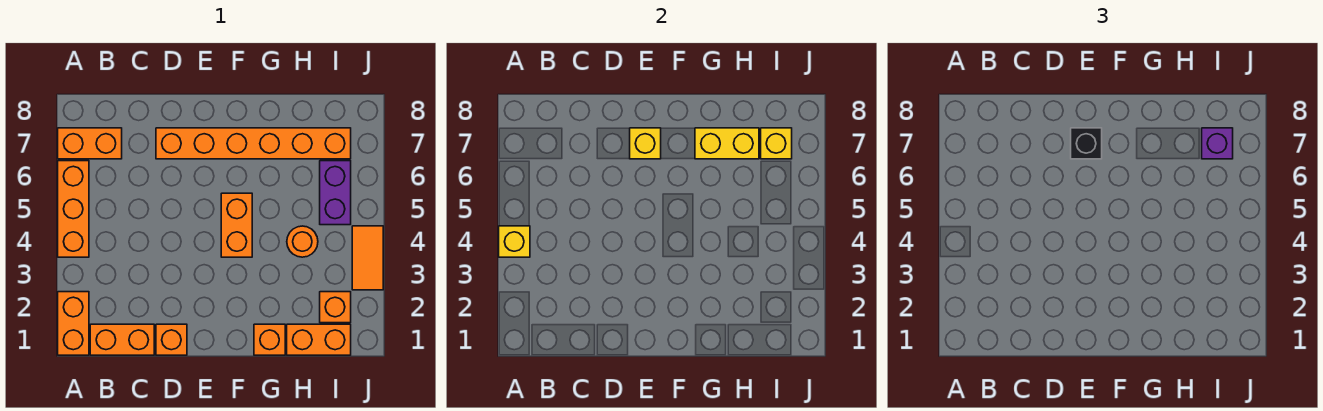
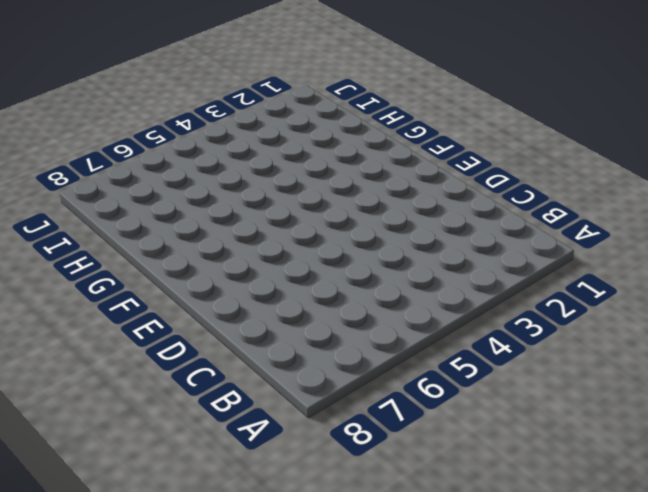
none -> orange brick A1:A2 level 1
none -> orange brick A4:A6 level 1
none -> orange brick A7:B7 level 1

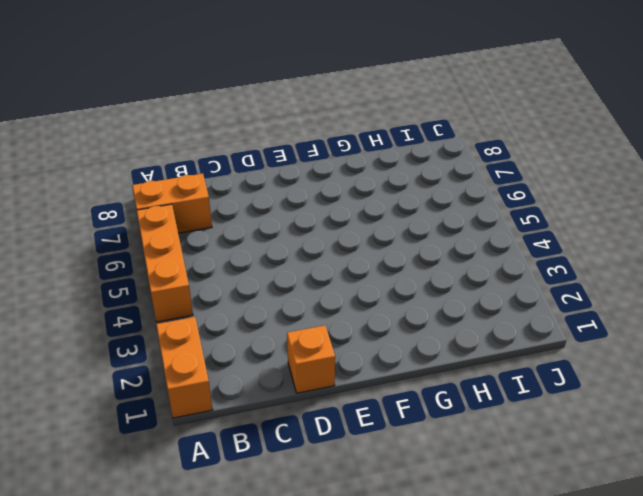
none -> orange brick B1:C1 level 1
none -> orange brick D7:I7 level 1
none -> orange brick F4:F5 level 1

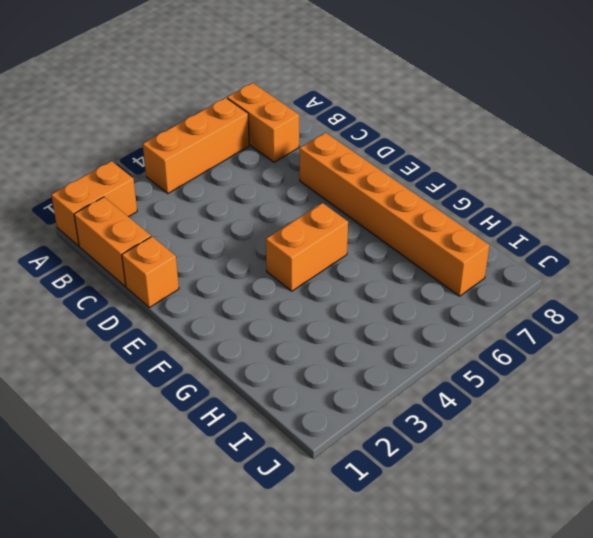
none -> orange brick G1 level 1
none -> orange brick H1:I1 level 1
none -> orange round brick H4 level 1

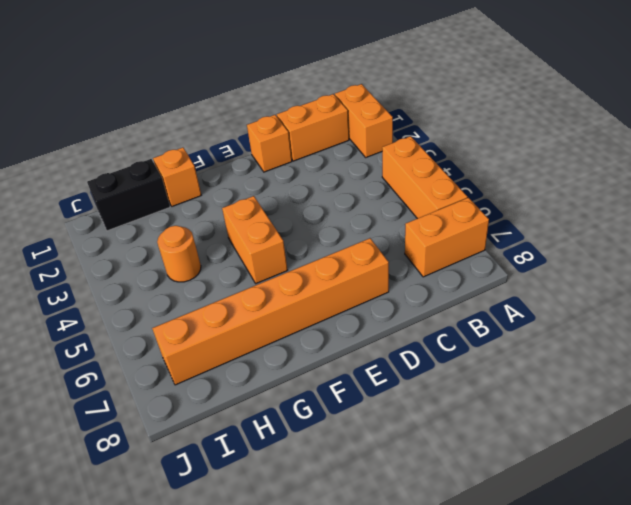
black brick H1:I1 level 1 -> orange brick H1:I1 level 1
none -> orange brick I2 level 1
none -> purple brick I5:I6 level 1
none -> orange tile J3:J4 level 1

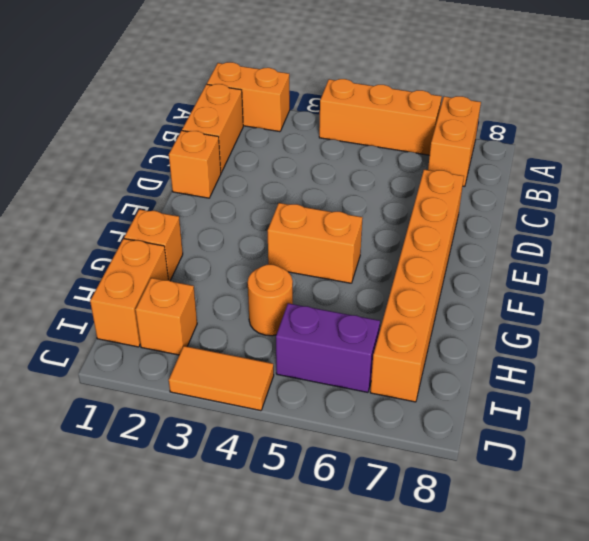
none -> yellow brick A4 level 2
none -> yellow brick E7 level 2
none -> yellow brick G7:H7 level 2

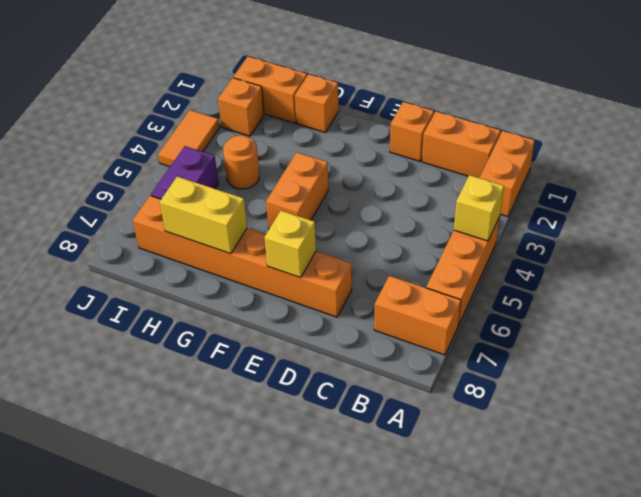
none -> yellow brick I7 level 2
none -> black brick E7 level 3
none -> purple brick I7 level 3

